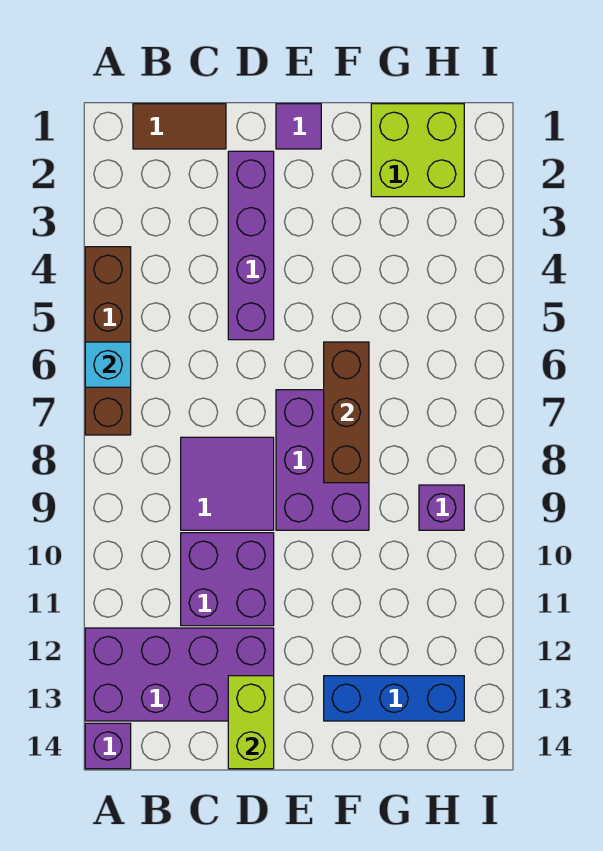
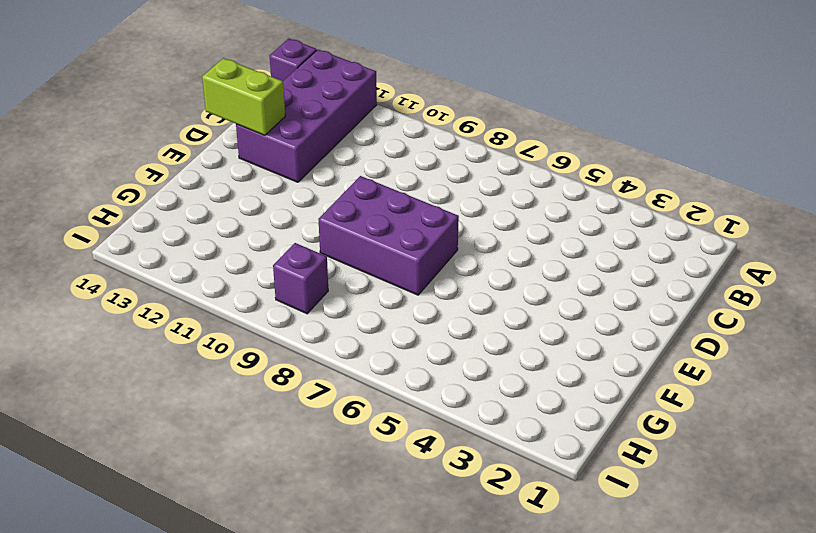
none -> brown brick A4:A7 level 1
none -> brown tile B1:C1 level 1
none -> purple tile C8:D9 level 1

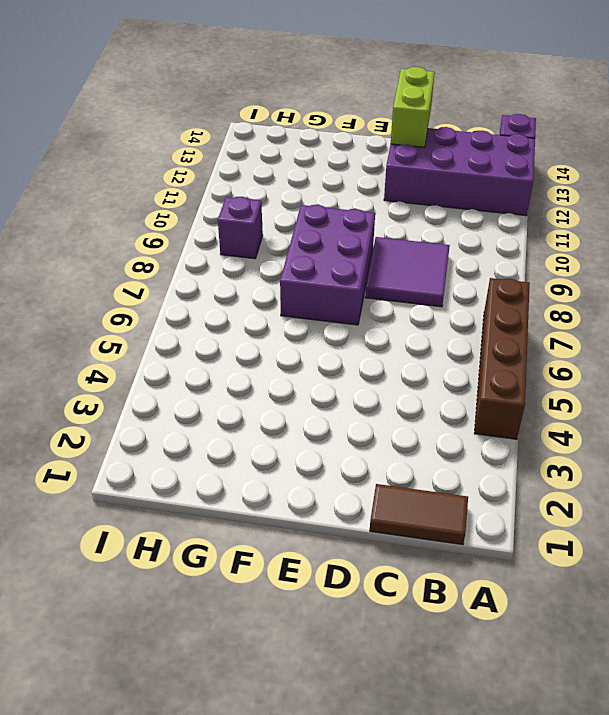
none -> purple brick C10:D11 level 1
none -> purple brick D2:D5 level 1
none -> purple tile E1 level 1

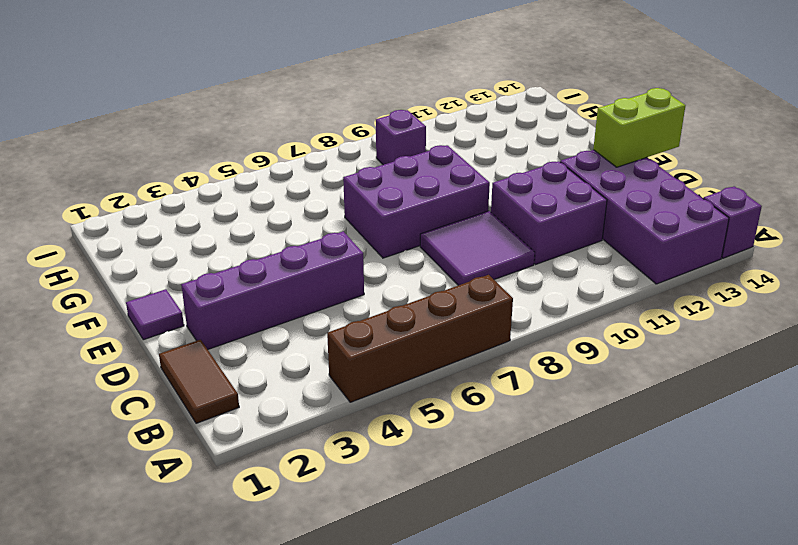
none -> blue brick F13:H13 level 1
none -> lime brick G1:H2 level 1
none -> cyan brick A6 level 2

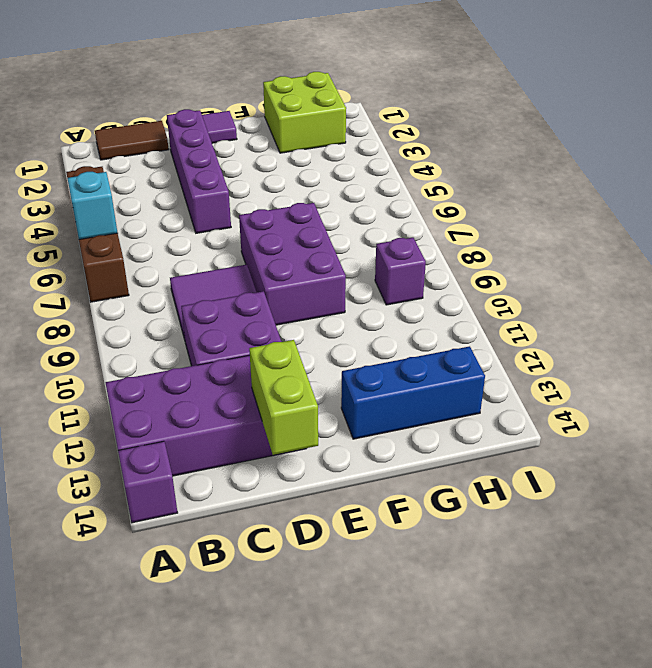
none -> brown brick F6:F8 level 2

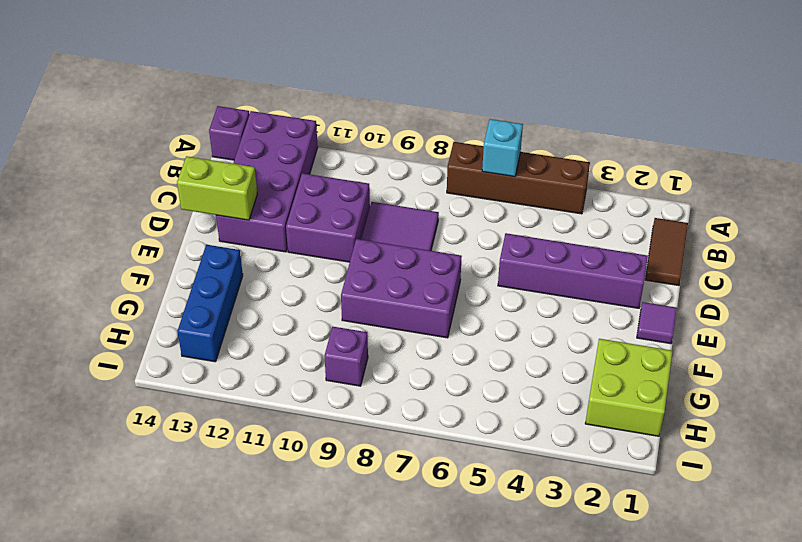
none -> brown brick F6:F8 level 2

